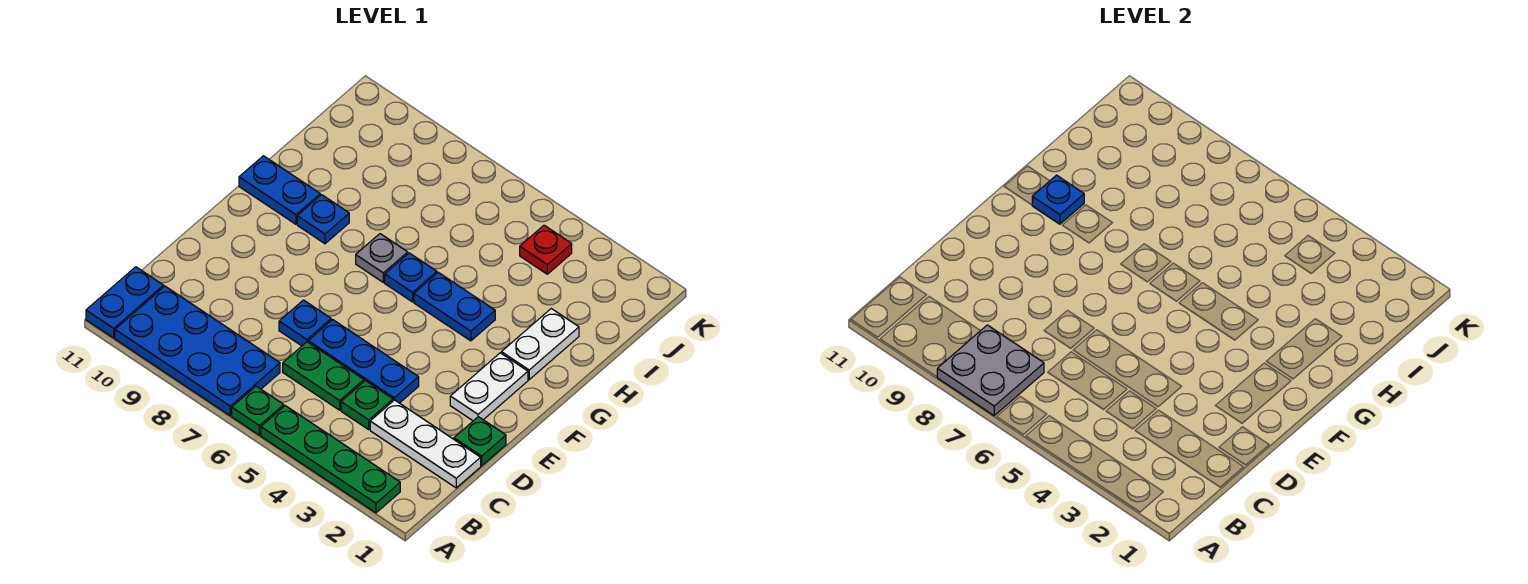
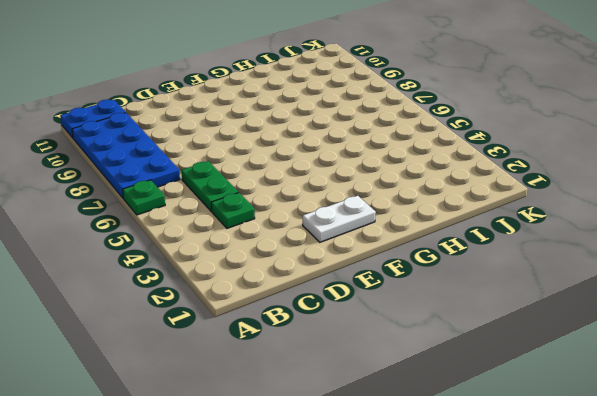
none -> green plate A2:A5 level 1
none -> white plate C1:C3 level 1
none -> green plate D1 level 1

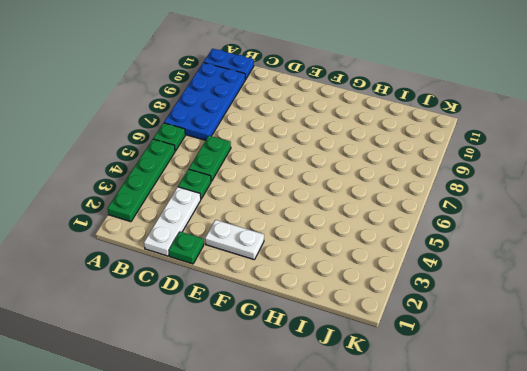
none -> blue plate D4:D6 level 1
none -> blue plate D7 level 1
none -> white plate G2:H2 level 1

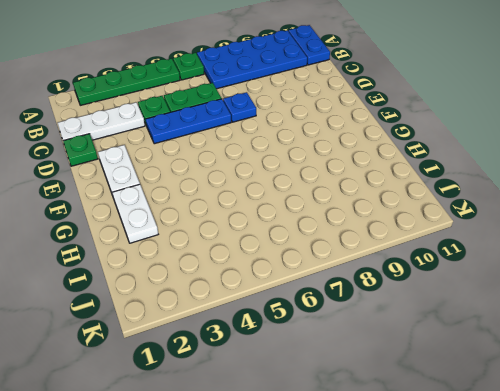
none -> blue plate G4:G5 level 1
none -> blue plate G6 level 1
none -> grey plate G7 level 1

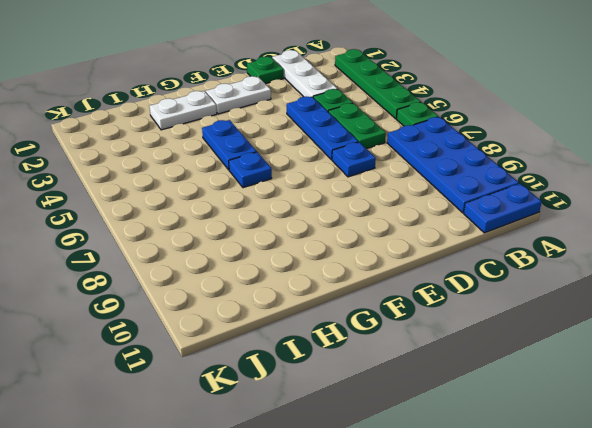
none -> grey plate G7 level 1
none -> blue plate G9 level 1
none -> blue plate G10:G11 level 1

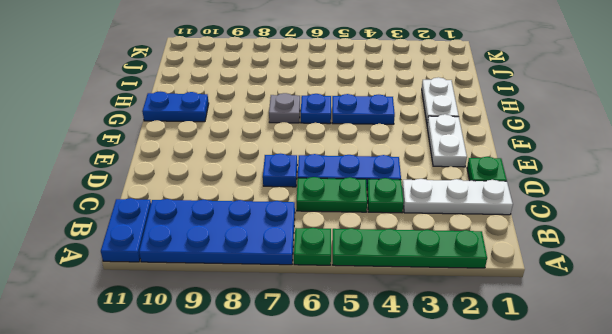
none -> blue plate G9 level 1
none -> red plate J4 level 1
none -> grey plate A7:B8 level 2

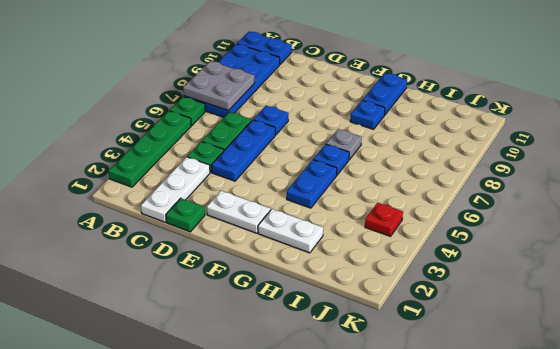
none -> blue plate G10 level 2

